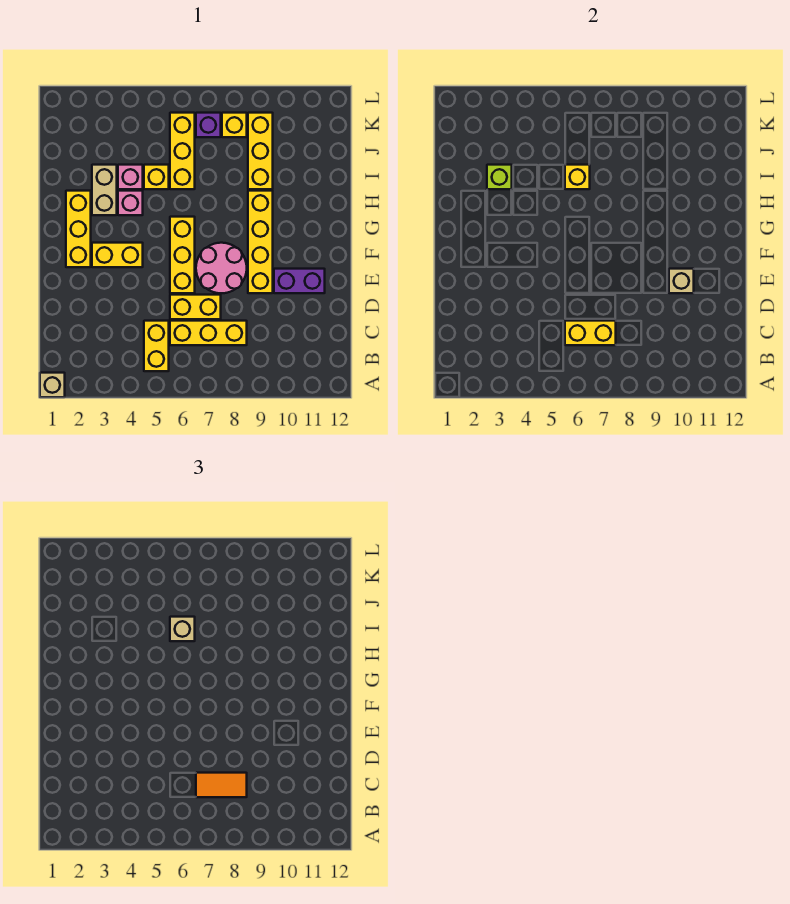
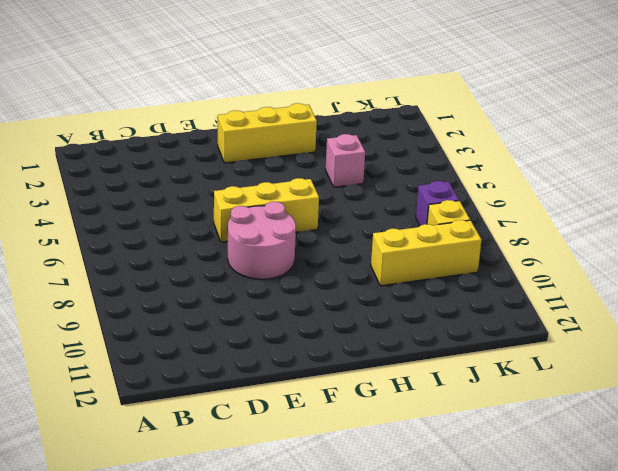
none -> tan brick A1 level 1
none -> yellow brick B5:C5 level 1
none -> yellow brick C6:C8 level 1

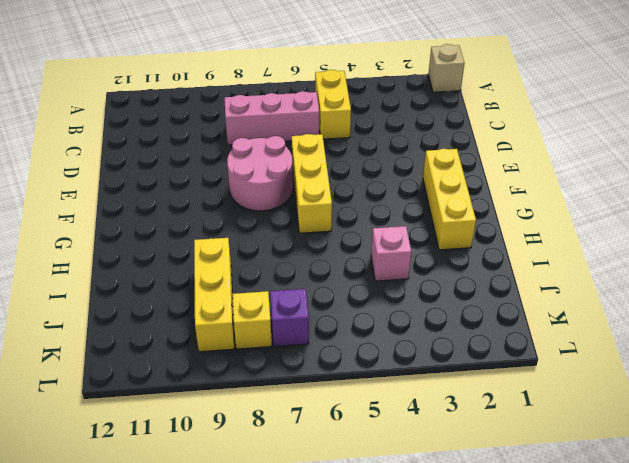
pink brick C6:C8 level 1 -> yellow brick C6:C8 level 1
none -> yellow brick D6:D7 level 1
none -> yellow brick E9:H9 level 1
none -> purple brick E10:E11 level 1

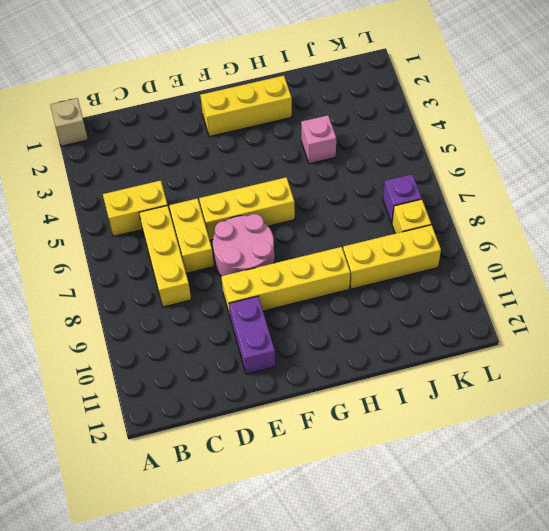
none -> yellow brick F3:F4 level 1
none -> tan brick H3:I3 level 1
none -> pink brick H4 level 1

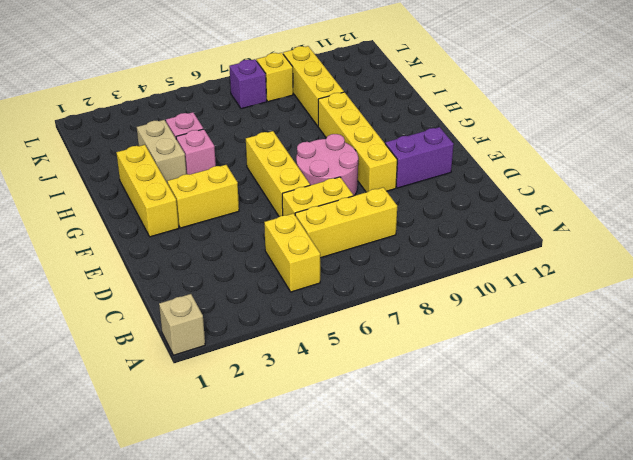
none -> yellow brick I5 level 1
none -> yellow brick I6:K6 level 1
none -> yellow brick C6:C7 level 2

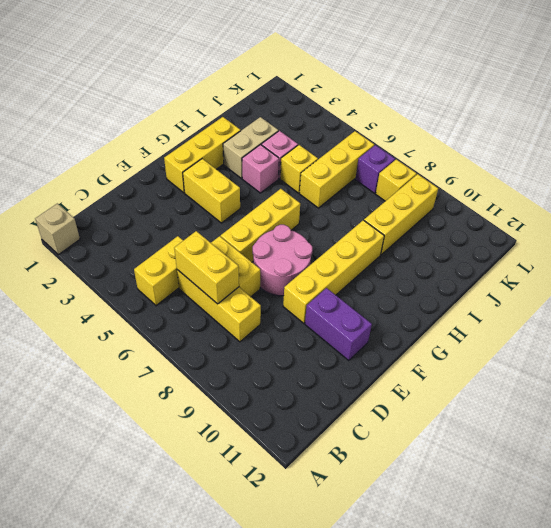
none -> tan brick E10 level 2
none -> lime brick I3 level 2
none -> yellow brick I6 level 2

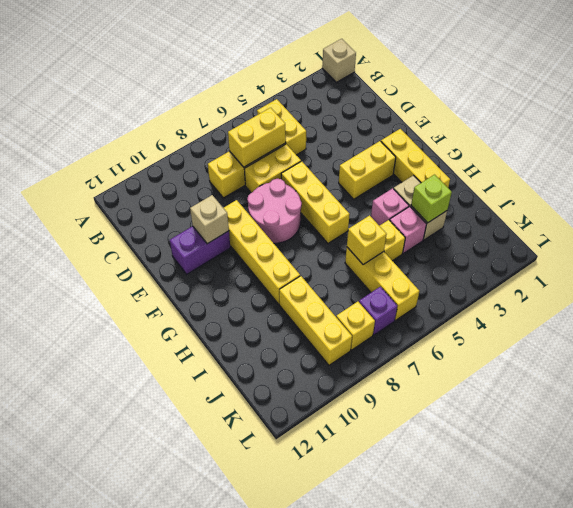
none -> orange tile C7:C8 level 3
none -> tan brick I6 level 3

